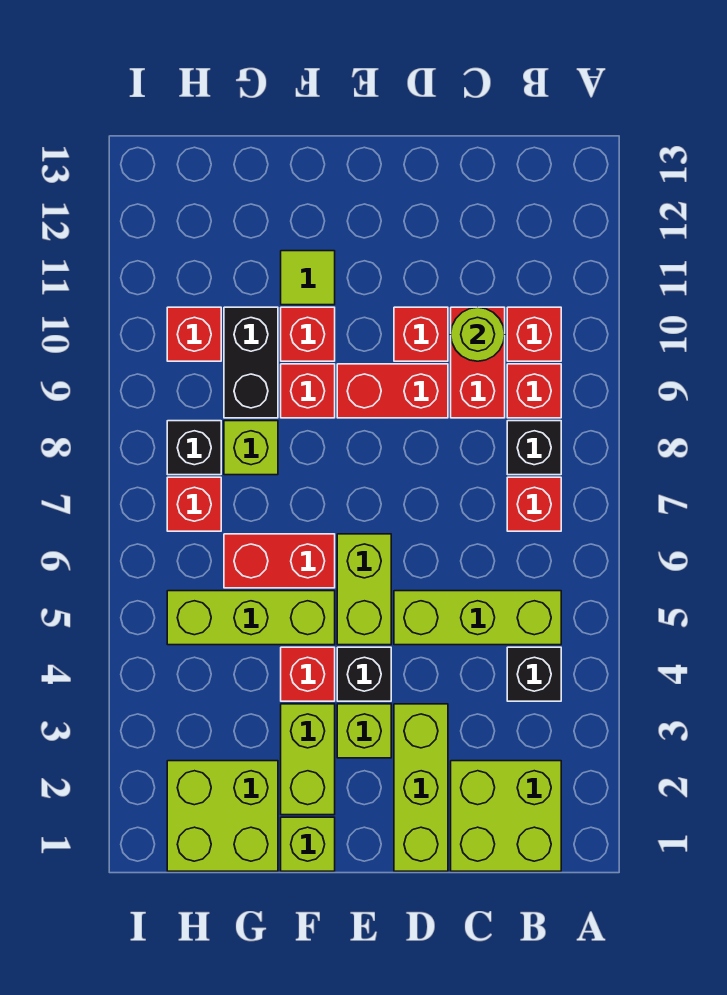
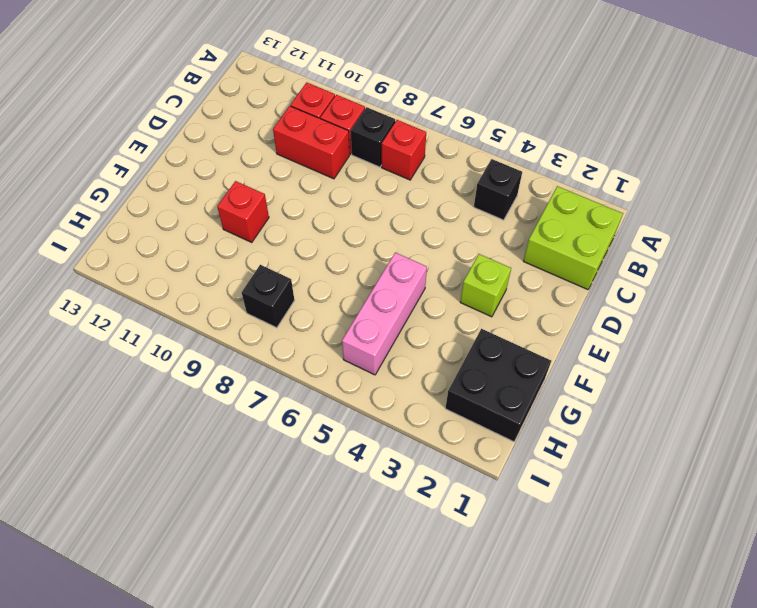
pink brick F5:H5 level 1 -> lime brick F5:H5 level 1
black brick G1:H2 level 1 -> lime brick G1:H2 level 1
none -> lime brick B5:D5 level 1
none -> lime brick D1:D3 level 1
none -> red brick D9:E9 level 1

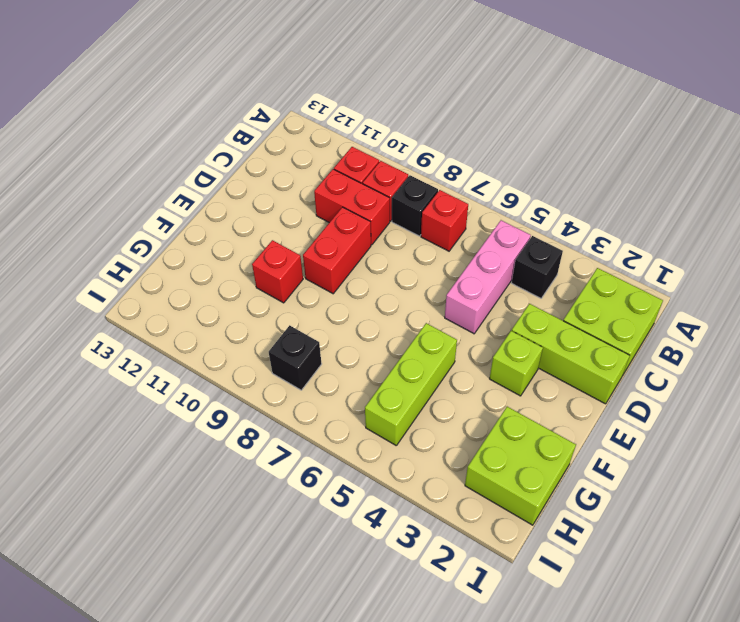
pink brick B5:D5 level 1 -> lime brick B5:D5 level 1
none -> red brick D10 level 1
none -> black brick E4 level 1
none -> lime brick E5:E6 level 1

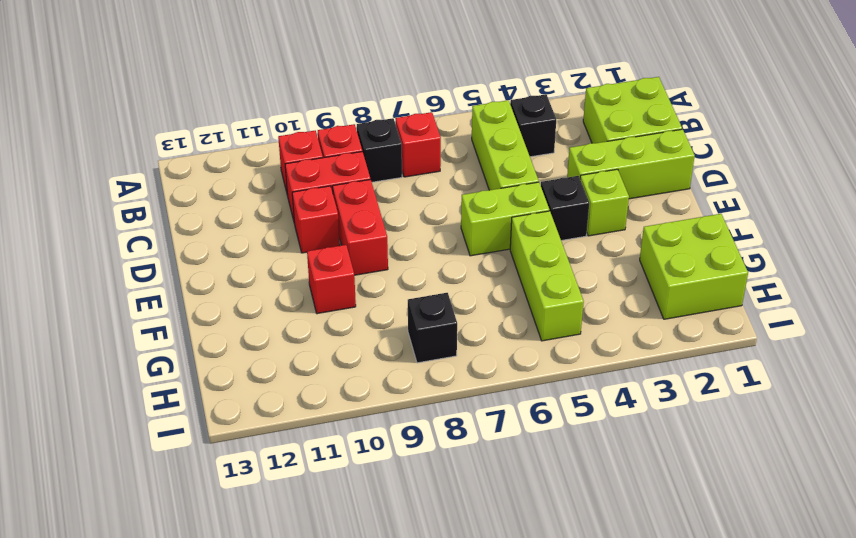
none -> lime brick F1 level 1
none -> lime brick F2:F3 level 1
none -> red brick F4 level 1

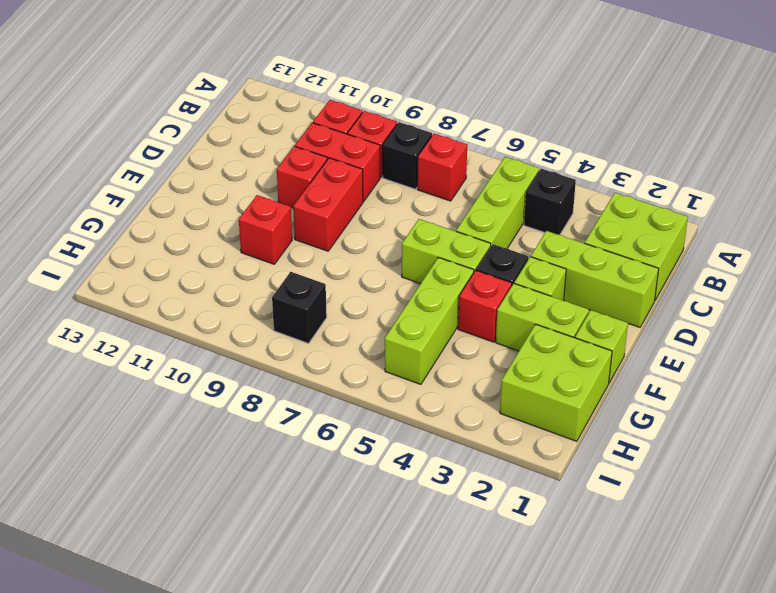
none -> red brick F6:G6 level 1
none -> red brick F9 level 1
none -> lime tile F11 level 1

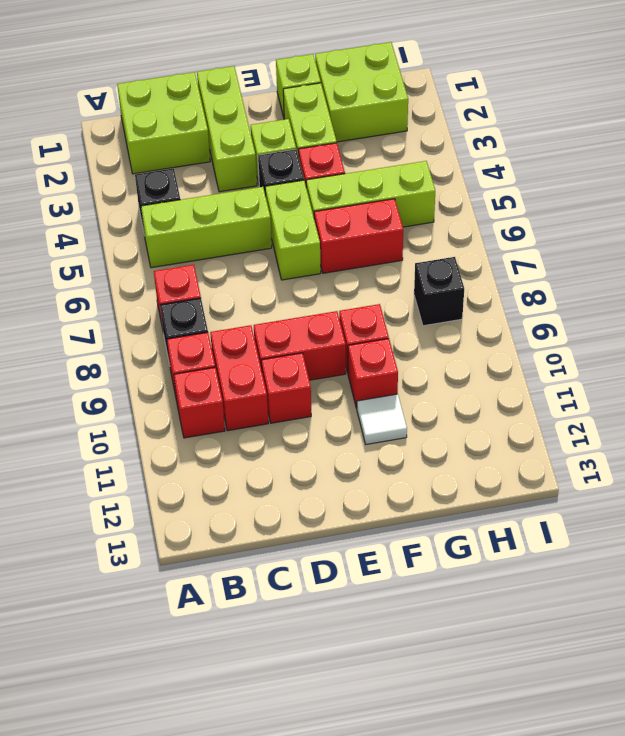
white tile F11 level 1 -> lime tile F11 level 1
none -> lime brick G8 level 1
none -> black brick G9:G10 level 1
none -> red brick H7 level 1

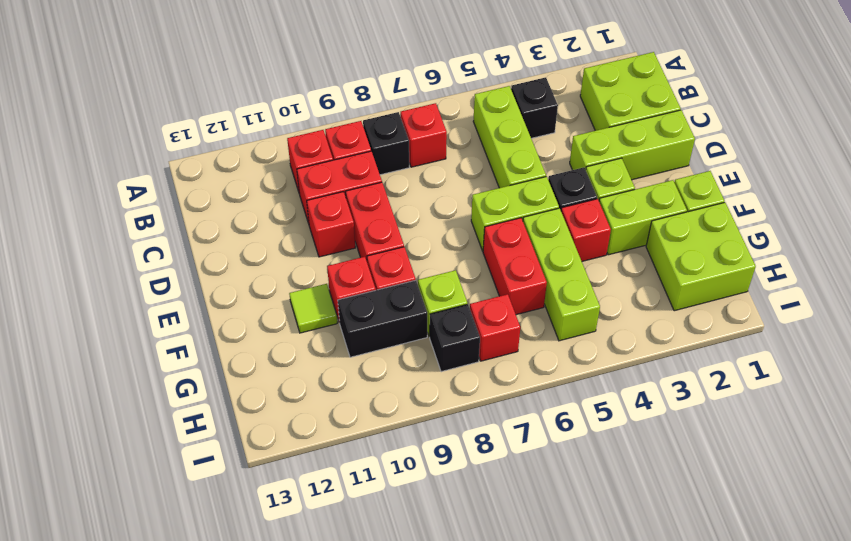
none -> red brick H10 level 1
none -> lime round brick C10 level 2

